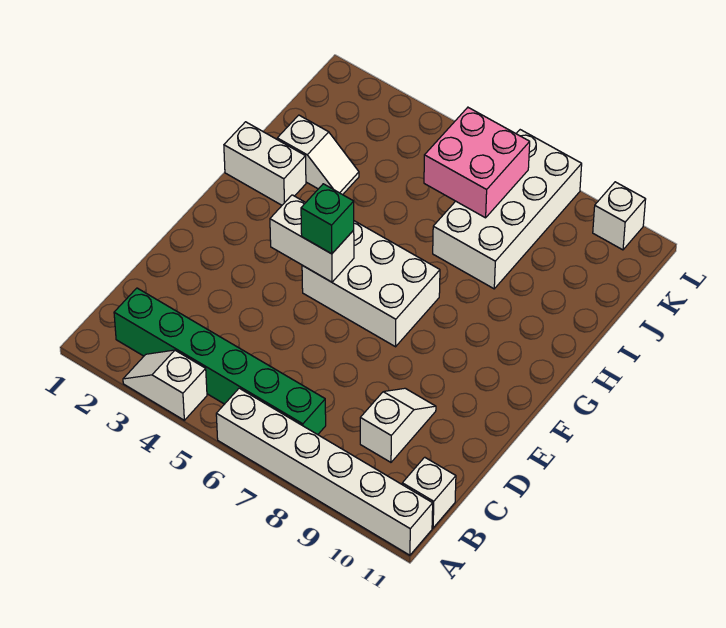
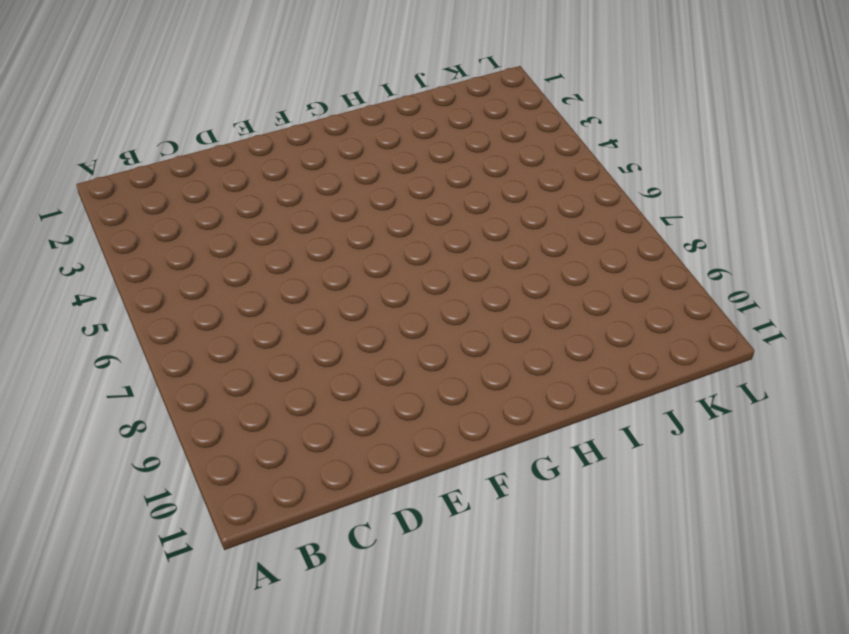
none -> white slope A3:A4 level 1 top 4
none -> white brick A6:A11 level 1
none -> green brick B2:B7 level 1

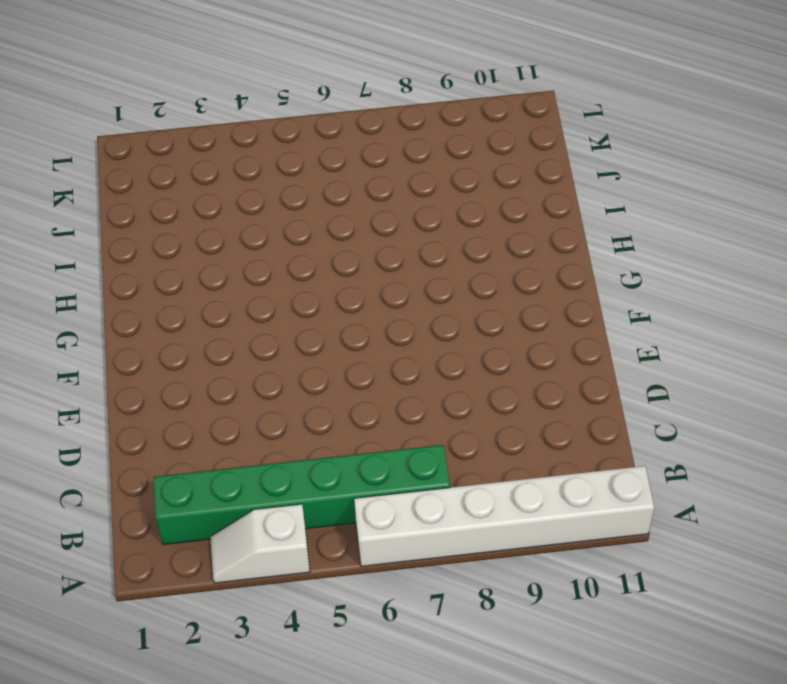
none -> white brick B11 level 1
none -> white slope C9:D9 level 1 top C
none -> white brick F5:G7 level 1

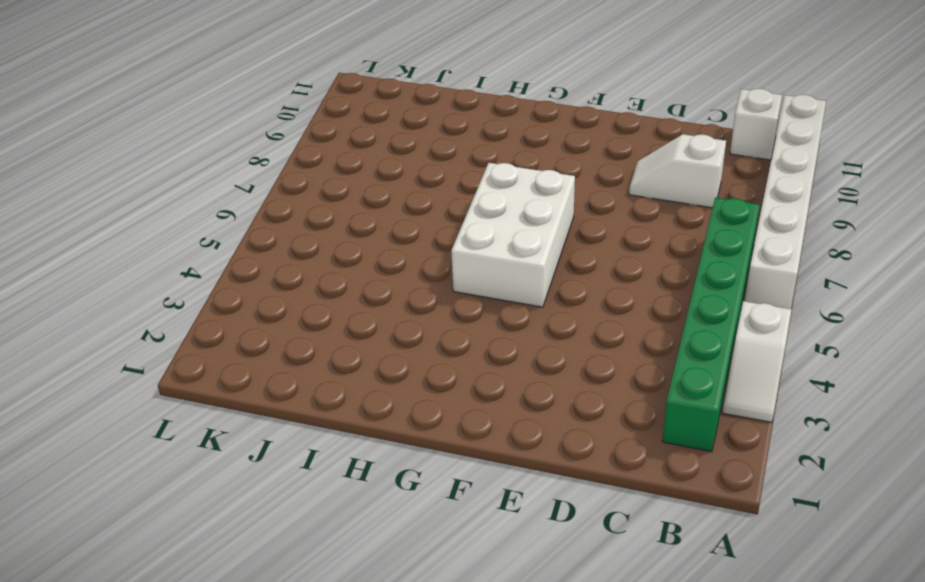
none -> white brick H1:H2 level 1
none -> white slope I2:I3 level 1 top 2
none -> white brick I7:L8 level 1

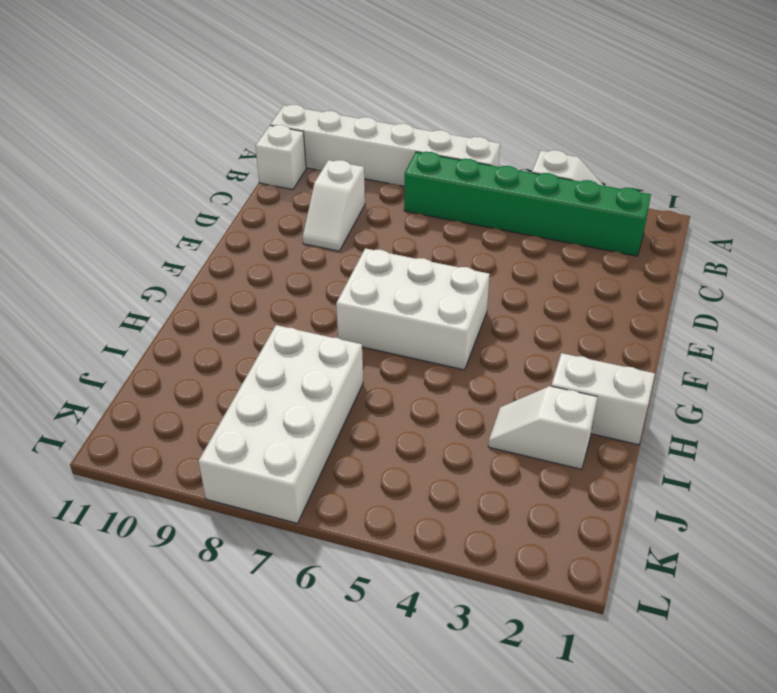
none -> white brick L10 level 1
none -> white brick F4:F5 level 2
none -> pink brick J6:K7 level 2

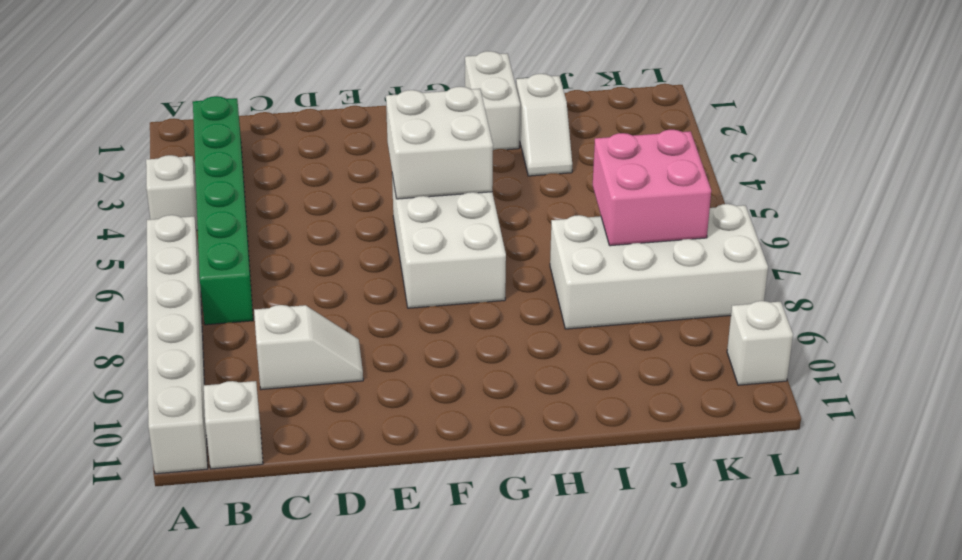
white brick F4:G5 level 2 -> white brick F4:F5 level 2
none -> green brick F5 level 3

